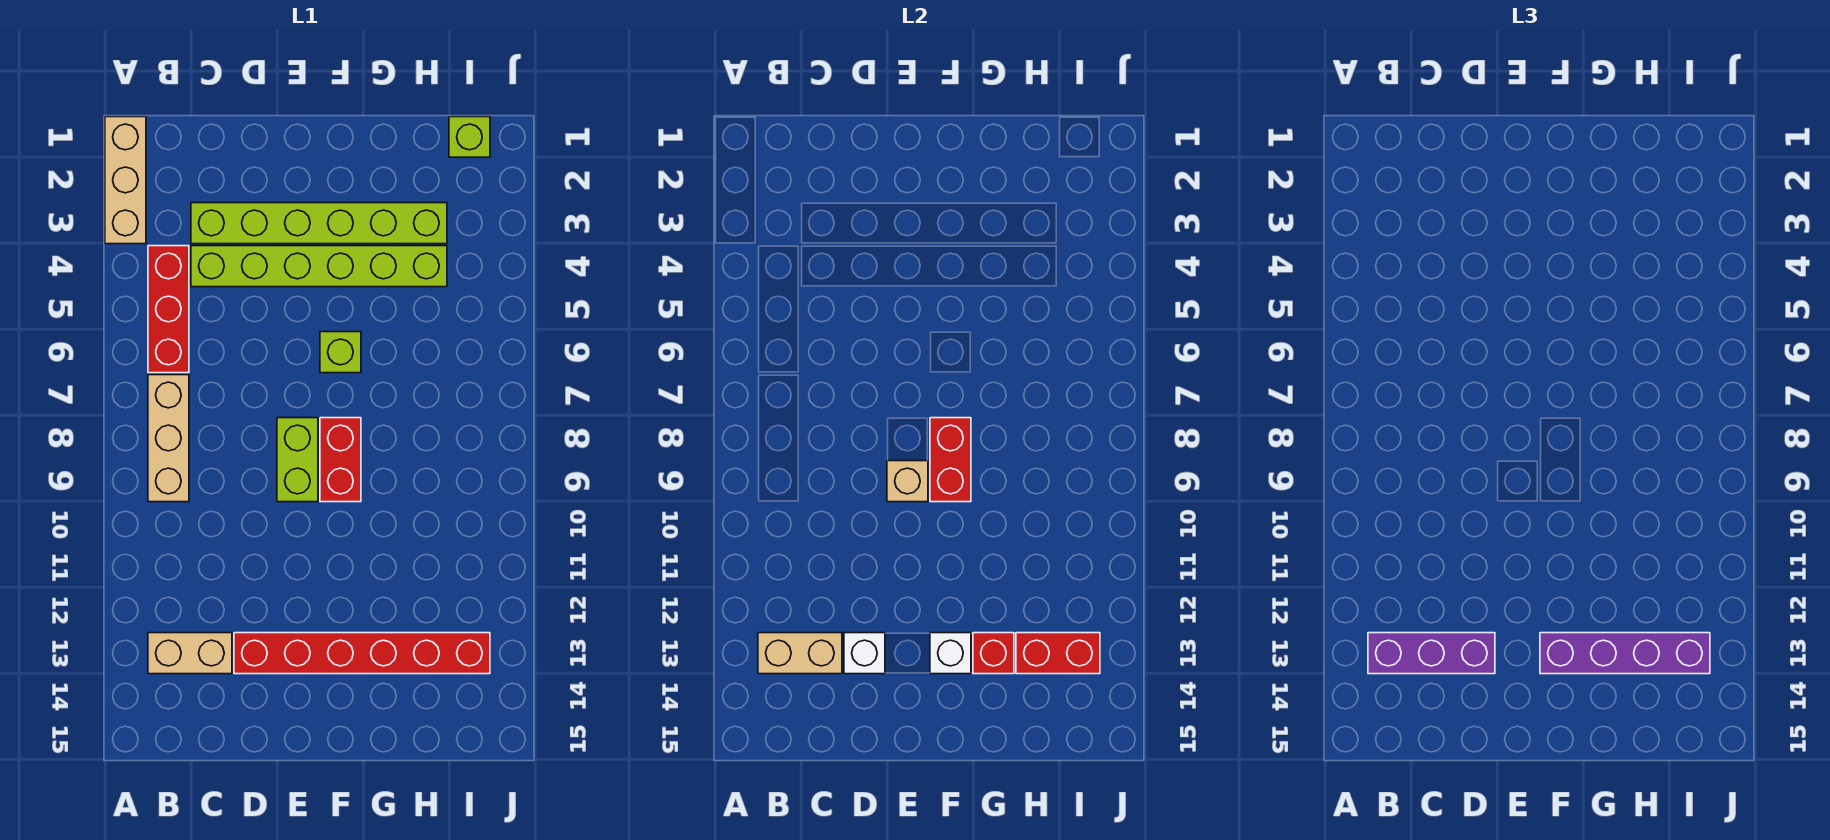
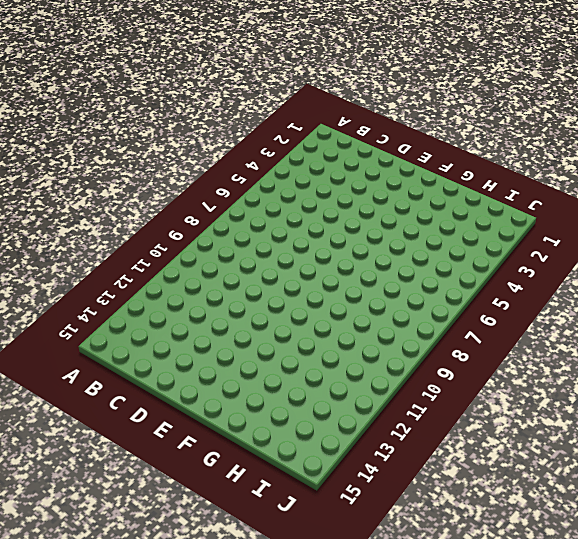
none -> tan brick A1:A3 level 1
none -> red brick B4:B6 level 1
none -> tan brick B7:B9 level 1

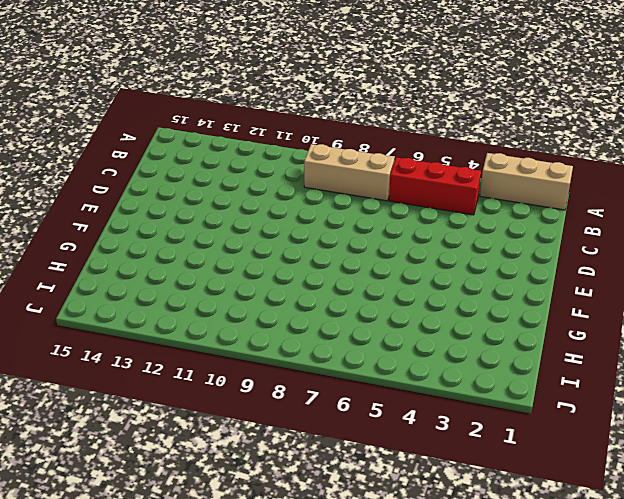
none -> tan brick B13:C13 level 1
none -> lime brick C3:H3 level 1
none -> lime brick C4:H4 level 1

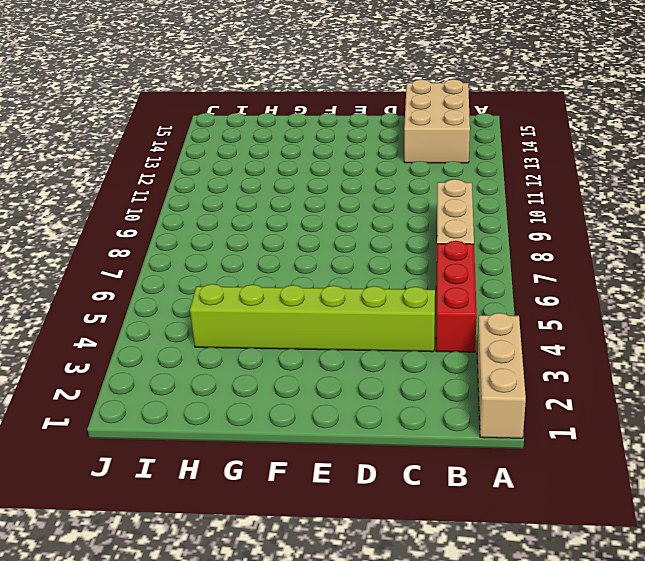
tan brick B13:C15 level 1 -> tan brick B13:C13 level 1
none -> lime brick C3:H3 level 1
none -> red brick D13:I13 level 1
none -> lime brick E8:E9 level 1

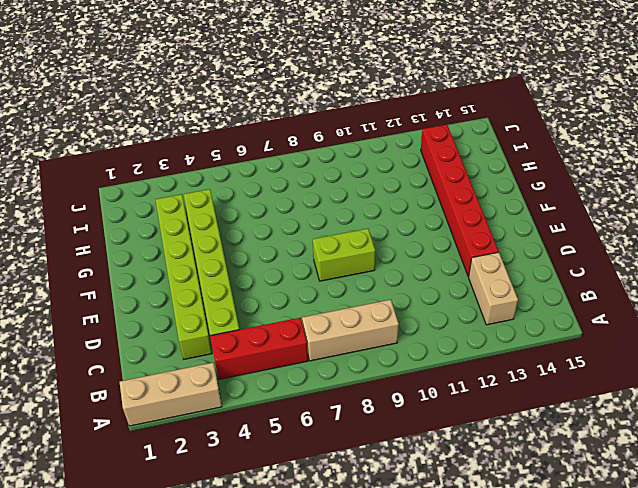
none -> lime brick F6 level 1
none -> red brick F8:F9 level 1
none -> lime brick I1 level 1

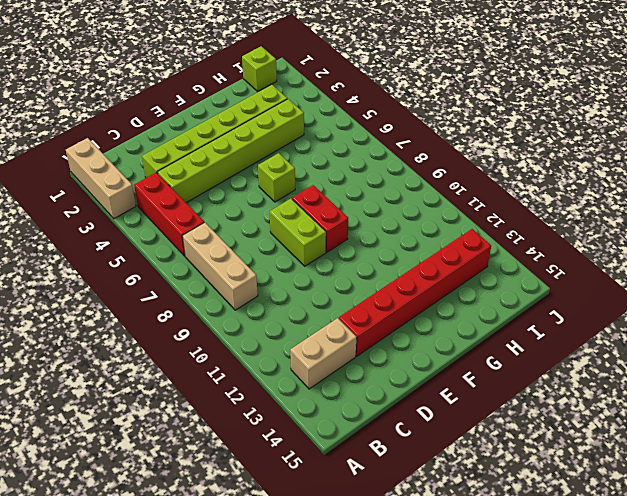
none -> tan brick B13:C13 level 2
none -> white brick D13 level 2
none -> tan brick E9 level 2

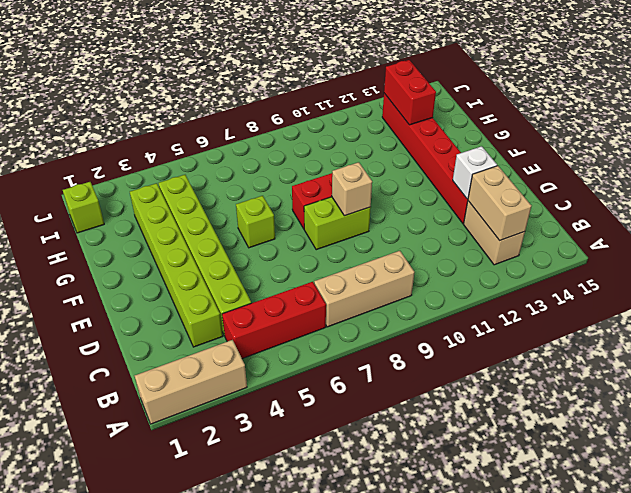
none -> red brick F8:F9 level 2
none -> white brick F13 level 2
none -> red brick G13 level 2

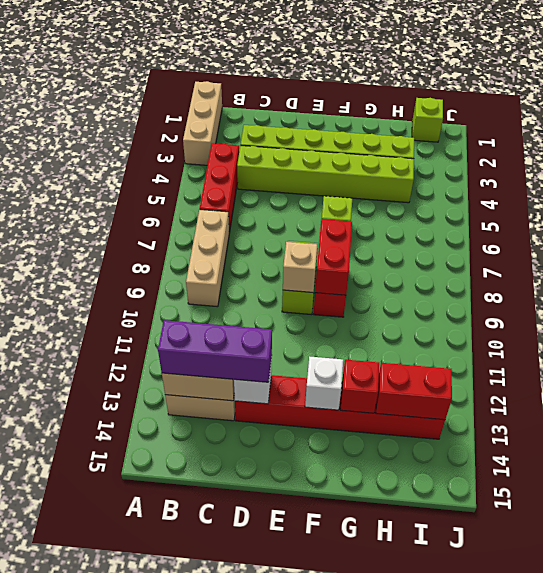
none -> purple brick F13:I13 level 3

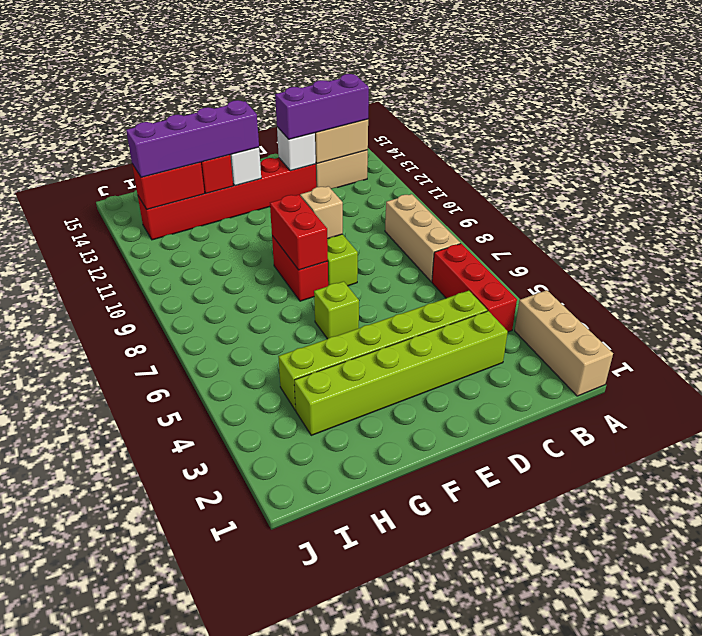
none -> lime brick I1 level 1

